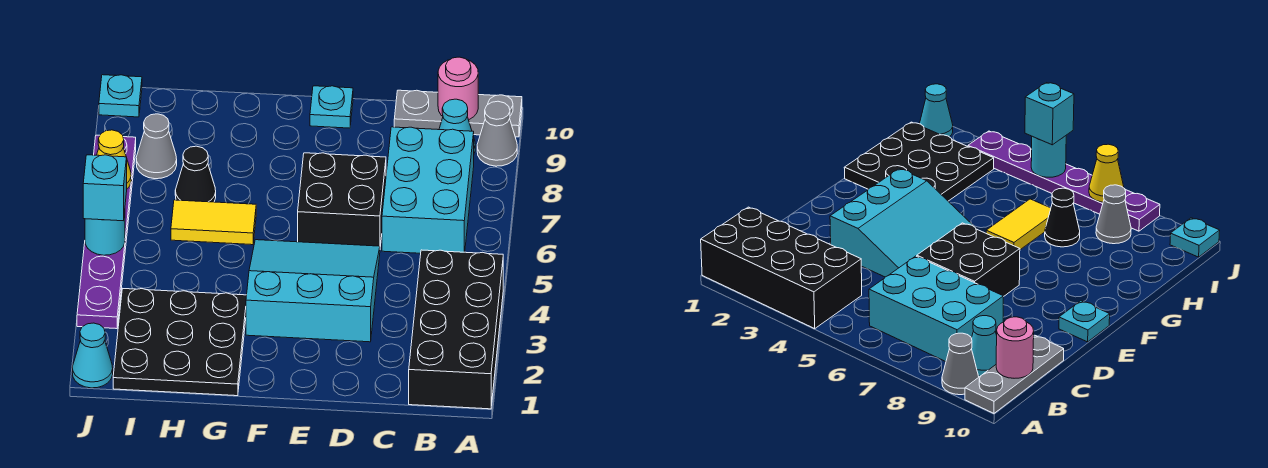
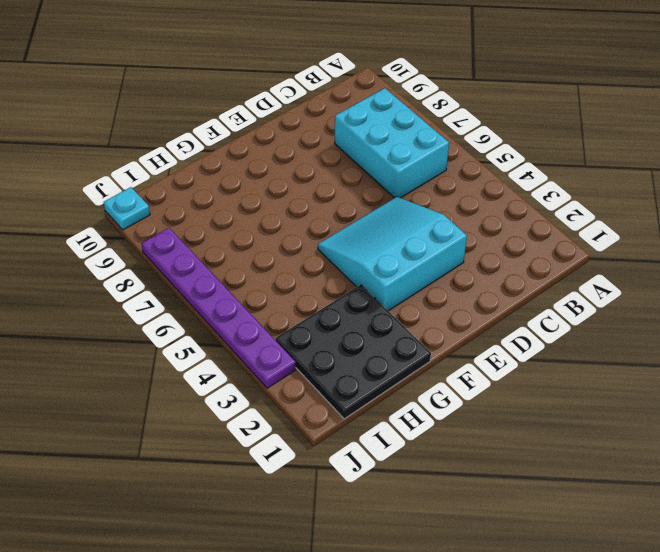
none -> black brick A1:B4 level 1
none -> grey cone A9 level 1
none -> grey plate A10:C10 level 1

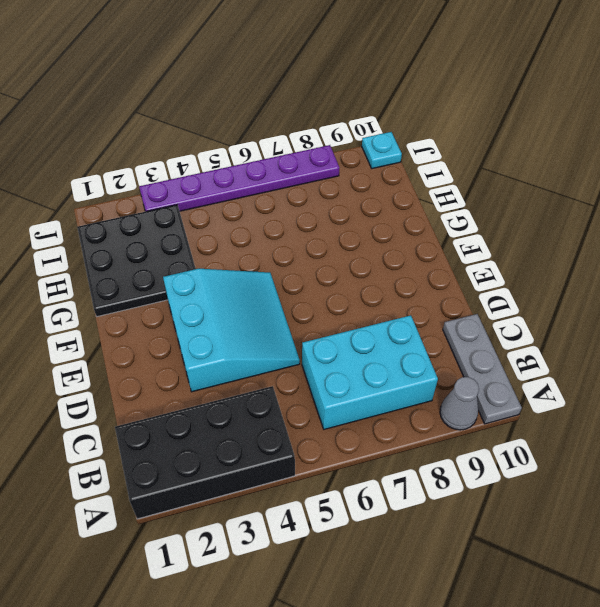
none -> cyan cone B9 level 1
none -> black brick D6:E7 level 1
none -> cyan plate E10 level 1

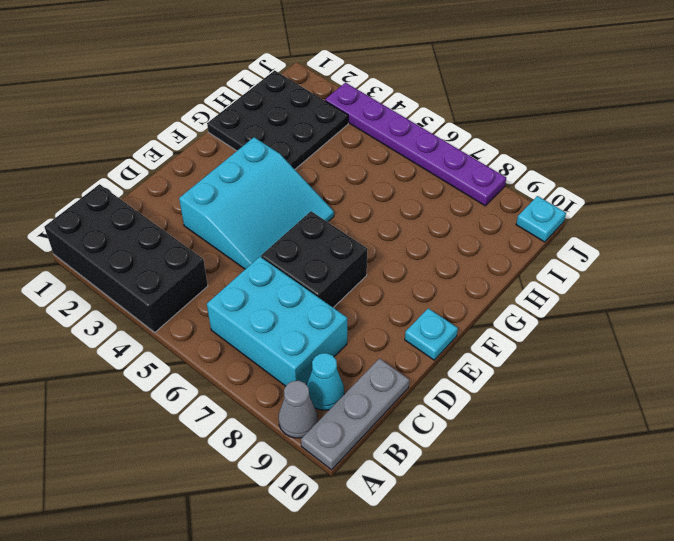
none -> yellow tile G6:H6 level 1
none -> black cone H7 level 1
none -> grey cone I8 level 1

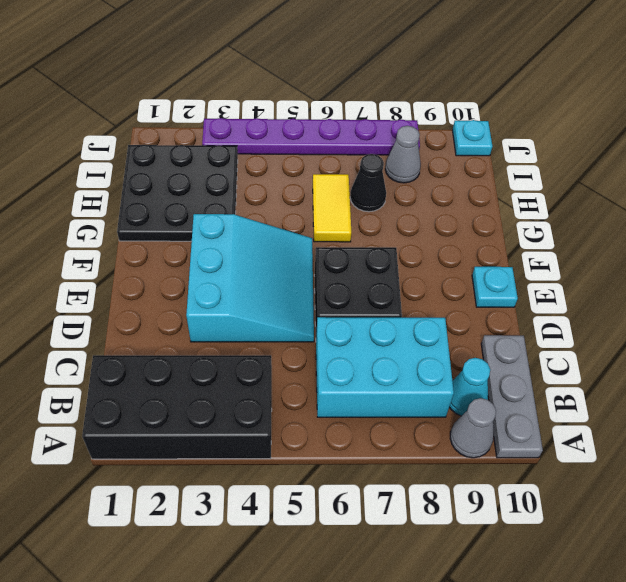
none -> cyan cone J1 level 1
none -> pink round brick B10 level 2
none -> cyan round brick J5 level 2

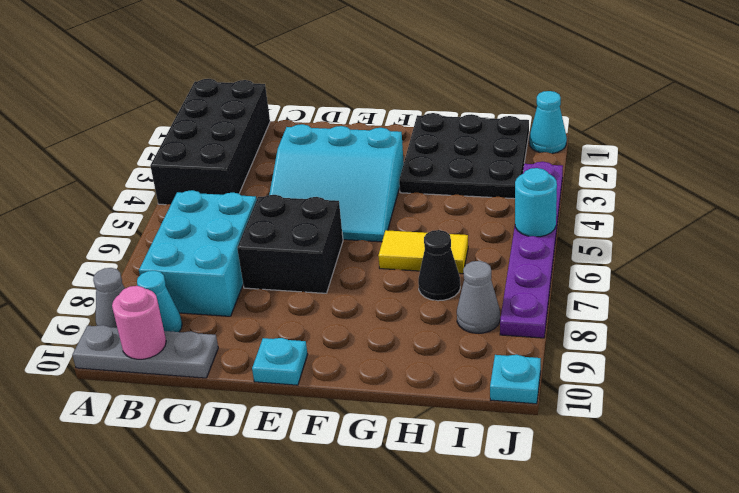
none -> yellow cone J7 level 2
none -> cyan brick J5 level 3

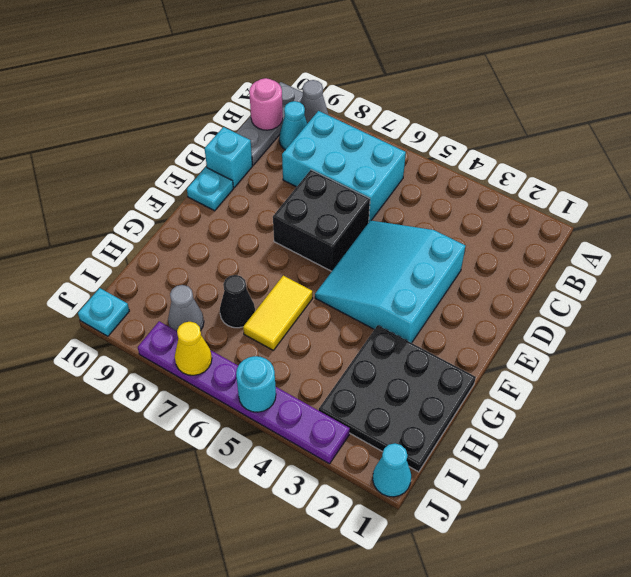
cyan brick D10 level 1 -> cyan brick J5 level 3
none -> black brick A1:B4 level 1

